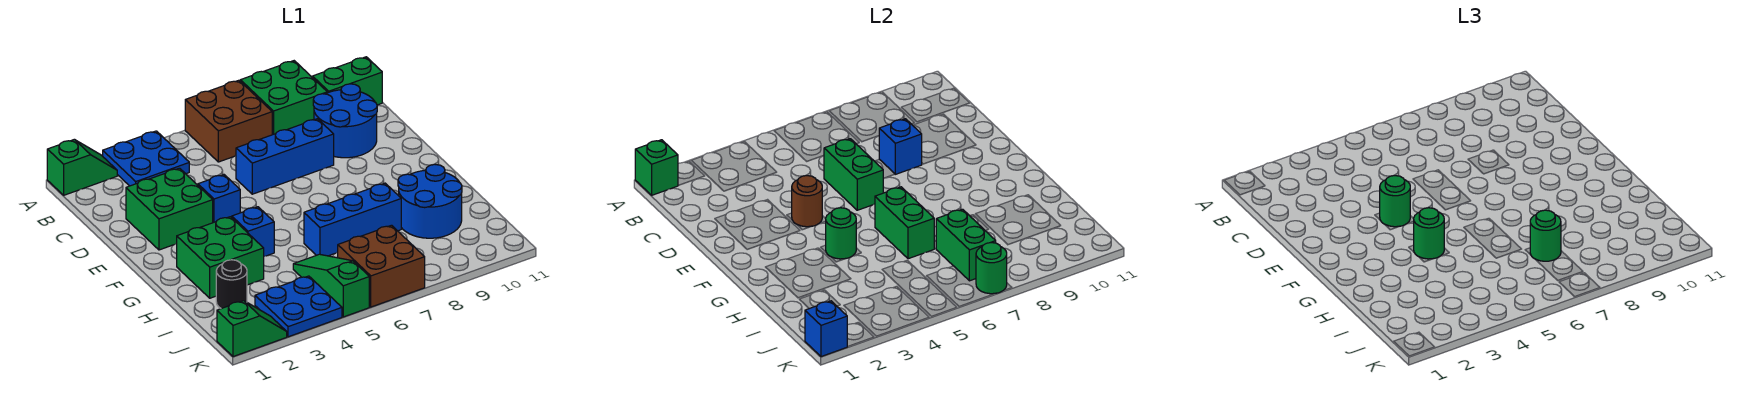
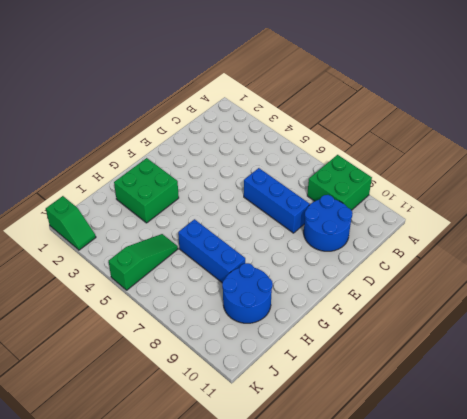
none -> green slope A1:A2 level 1 top 1
none -> blue plate A3:B4 level 1
none -> brown brick A6:B7 level 1
none -> green brick B10:B11 level 1

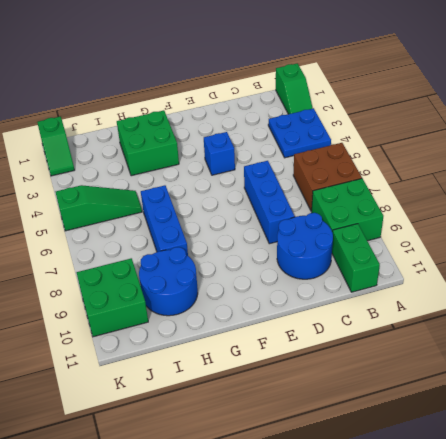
green brick J9:K10 level 1 -> green brick D2:E3 level 1
none -> blue brick G4 level 1
none -> black round brick I2 level 1
none -> blue plate J3:K4 level 1
none -> brown brick J6:K7 level 1

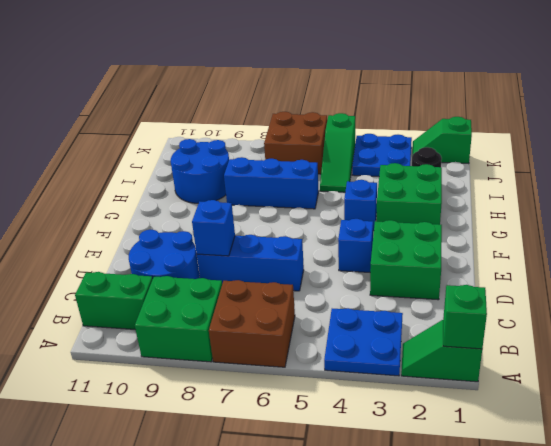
none -> green brick D6:E6 level 2
none -> brown round brick E4 level 2
none -> green round brick G4 level 2
none -> green brick G6:H6 level 2

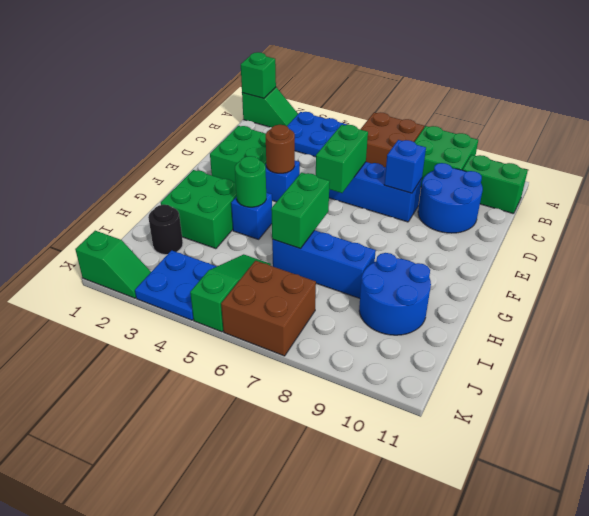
none -> green brick I7:J7 level 2
none -> blue brick K1 level 2
none -> green round brick K7 level 2
none -> green round brick E4 level 3

